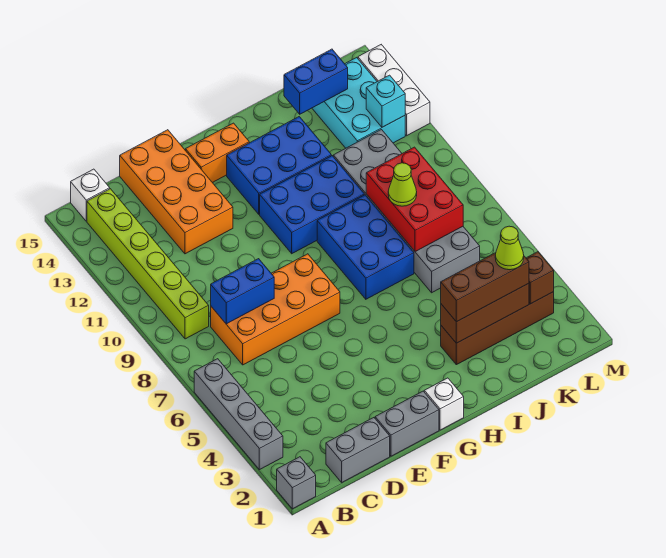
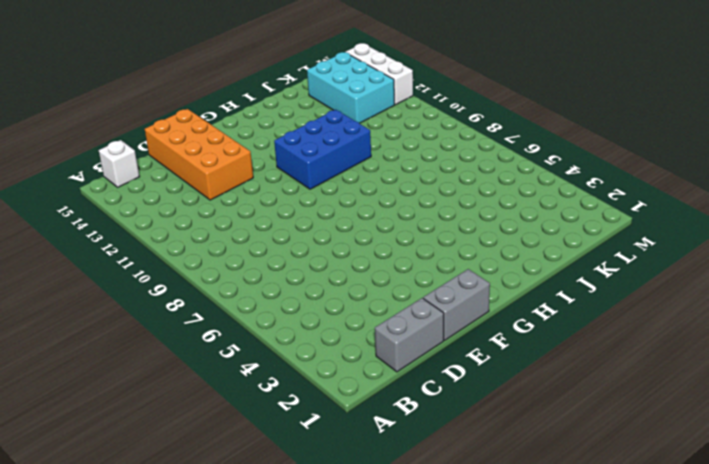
none -> grey brick A1 level 1
none -> grey brick A3:A6 level 1
none -> lime brick B9:B14 level 1

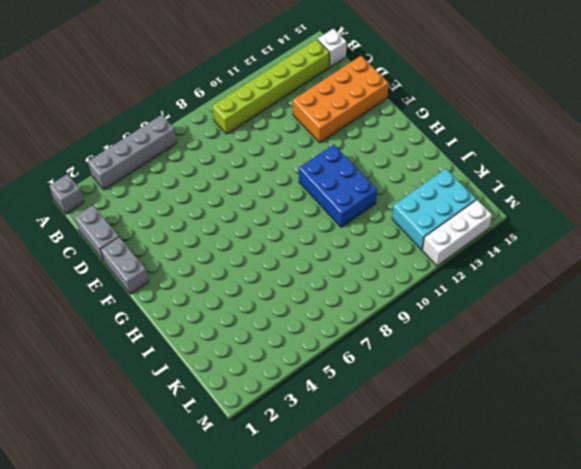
none -> orange brick C7:F8 level 1
none -> orange brick F14:G14 level 1
none -> white brick G1 level 1

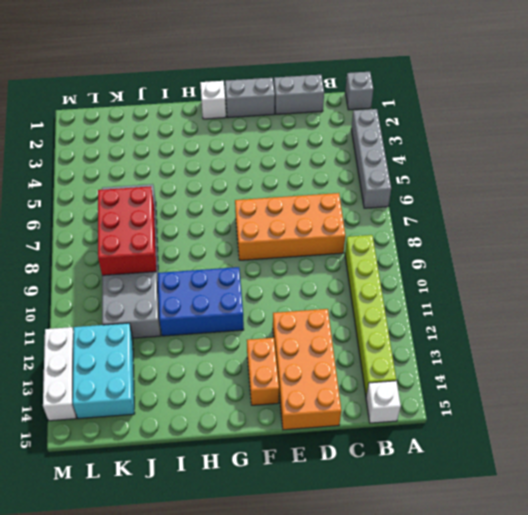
orange brick F13:F14 level 1 -> orange brick F14:G14 level 1
none -> blue brick G12:I13 level 1
none -> blue brick H7:I9 level 1
none -> brown brick I3:L3 level 1

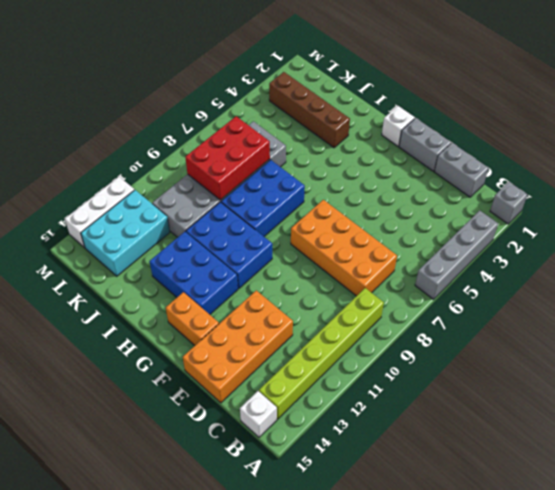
none -> blue brick C8:D8 level 2
none -> brown brick I3:K3 level 2
none -> blue brick J14:K14 level 2

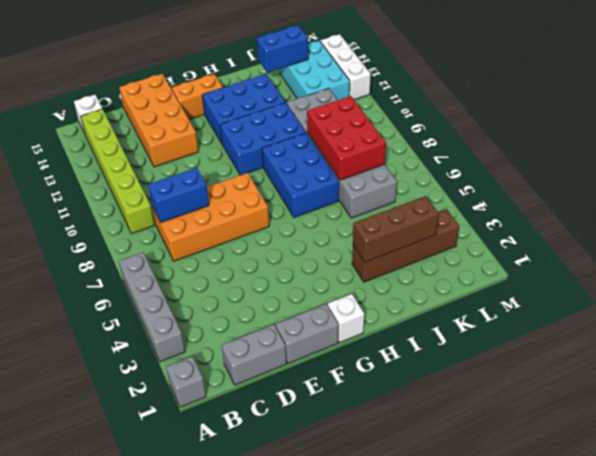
none -> brown brick L3 level 2
none -> cyan brick L12 level 2
none -> brown brick I3:K3 level 3

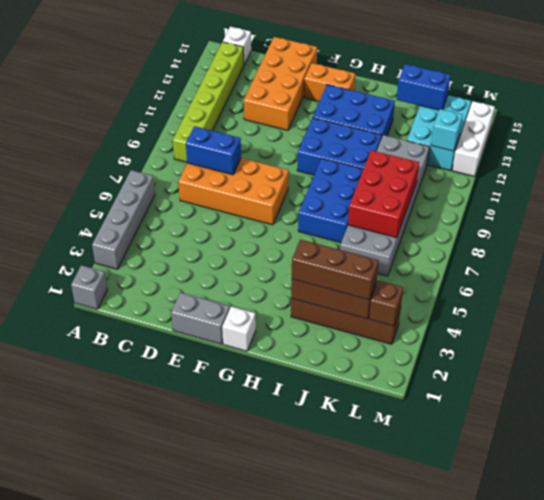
none -> grey brick C1:D1 level 1
none -> lime cone J8 level 3
none -> lime cone K3 level 4

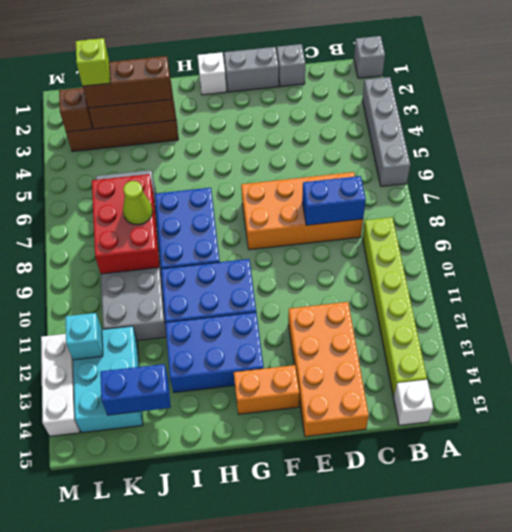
grey brick D1 level 1 -> grey brick C1:D1 level 1
lime brick K3 level 4 -> lime cone K3 level 4

